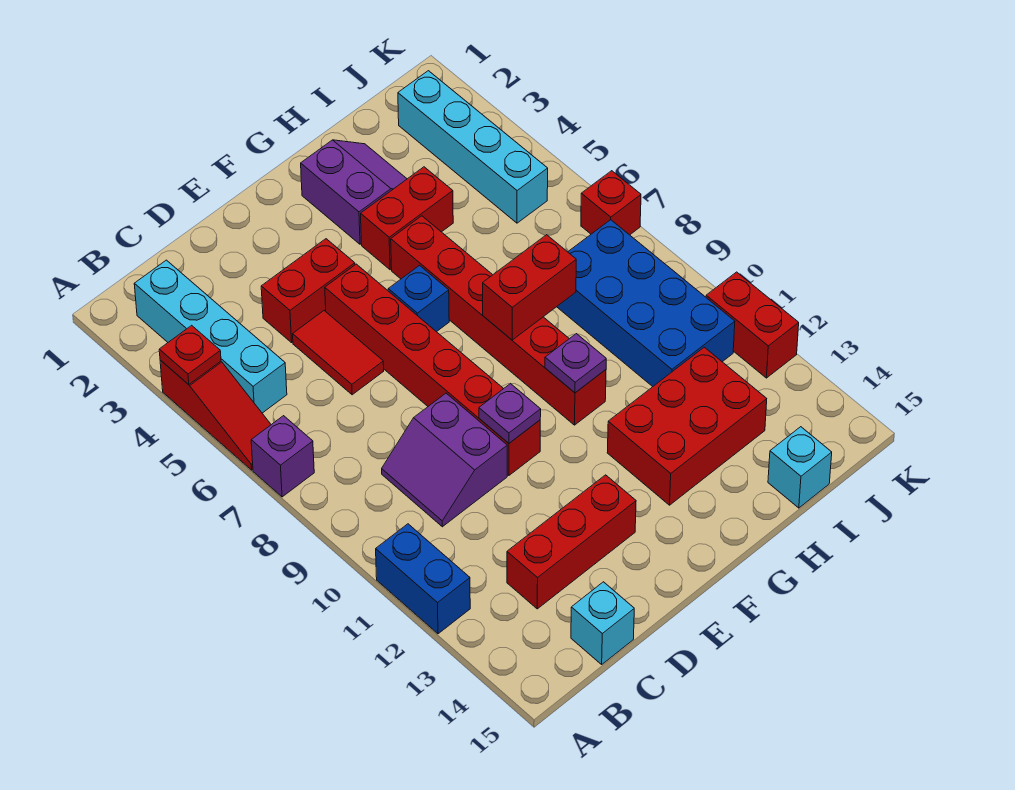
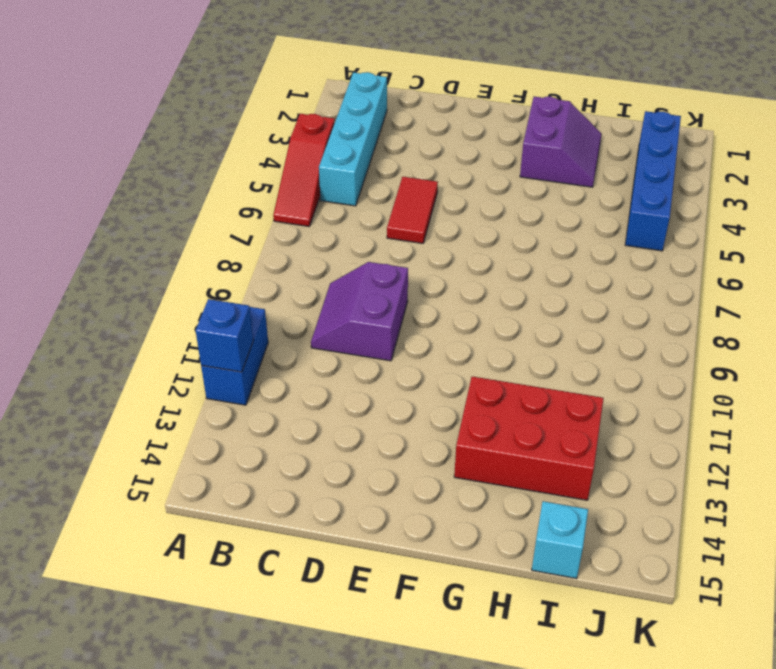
blue brick A12 level 2 -> blue brick F6 level 1
blue brick J2:J5 level 1 -> cyan brick J2:J5 level 1
none -> purple brick A7 level 1
none -> red brick C13:E13 level 1
none -> cyan brick C15 level 1

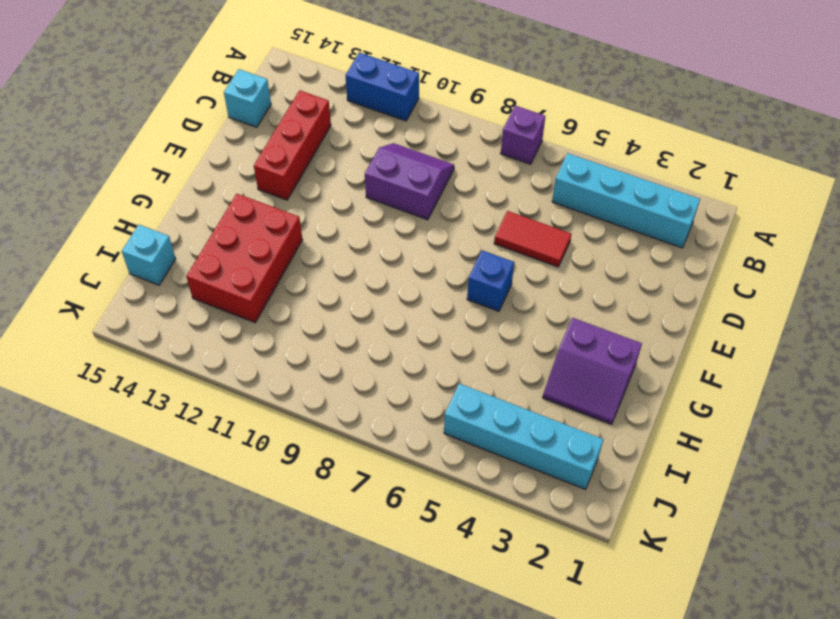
none -> red slope A4:A6 level 1 top 4
none -> red brick D4:E4 level 1
none -> red brick E5:E10 level 1

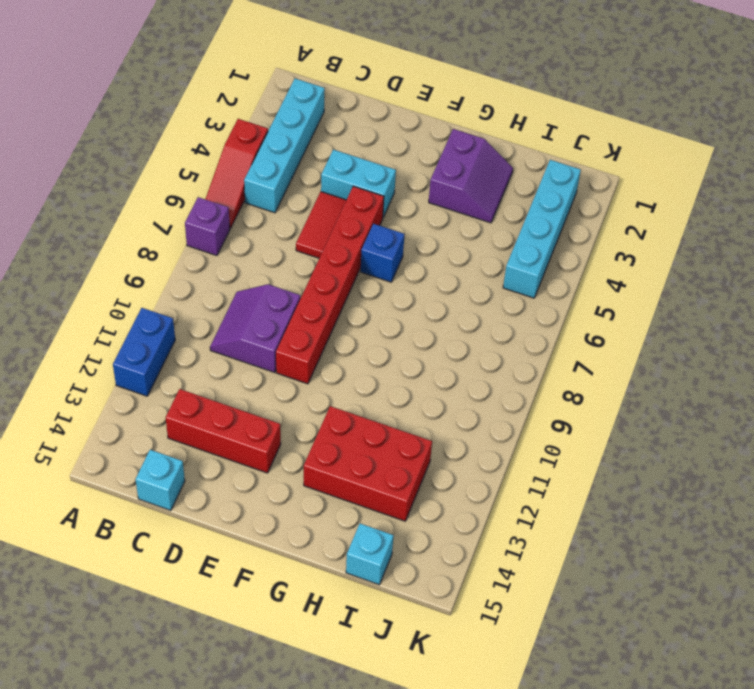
cyan brick D4:E4 level 1 -> red brick D4:E4 level 1
none -> red brick G4:H4 level 1
none -> red brick G5:G10 level 1
none -> blue brick I8:J11 level 1

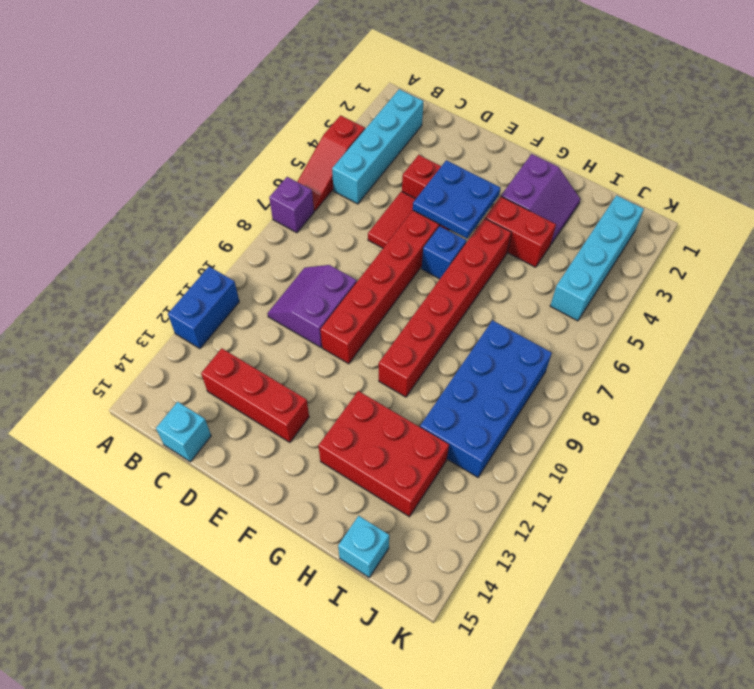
blue plate E4:F5 level 2 -> none
none -> red brick K7 level 1
none -> red brick K11:K12 level 1
none -> red plate A4 level 2

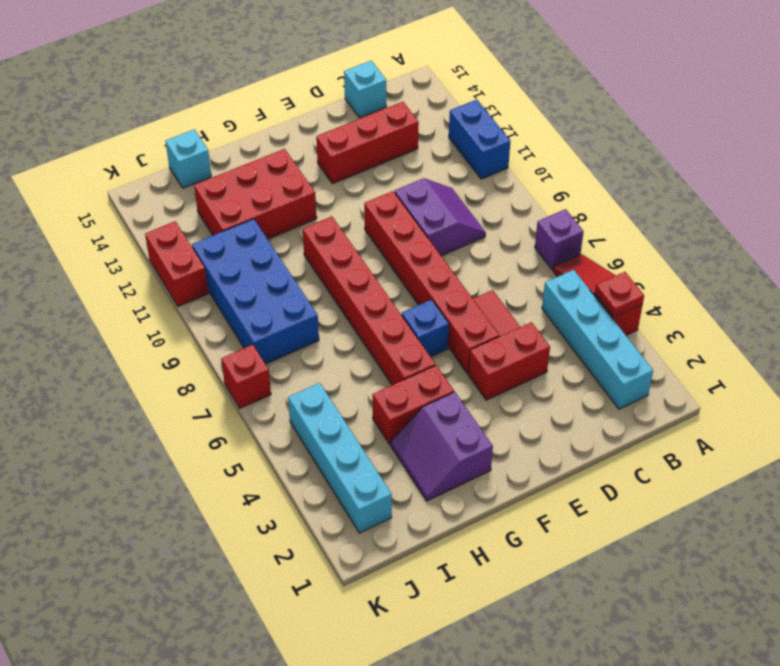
none -> purple plate E10 level 2
none -> red brick G8:H8 level 2
none -> purple plate G10 level 2

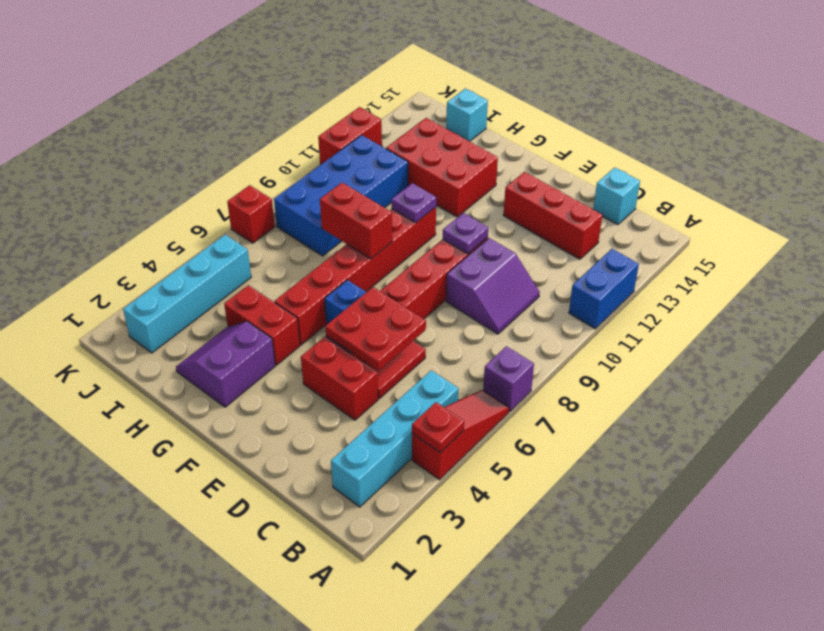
red plate D5:E6 level 2 -> none

